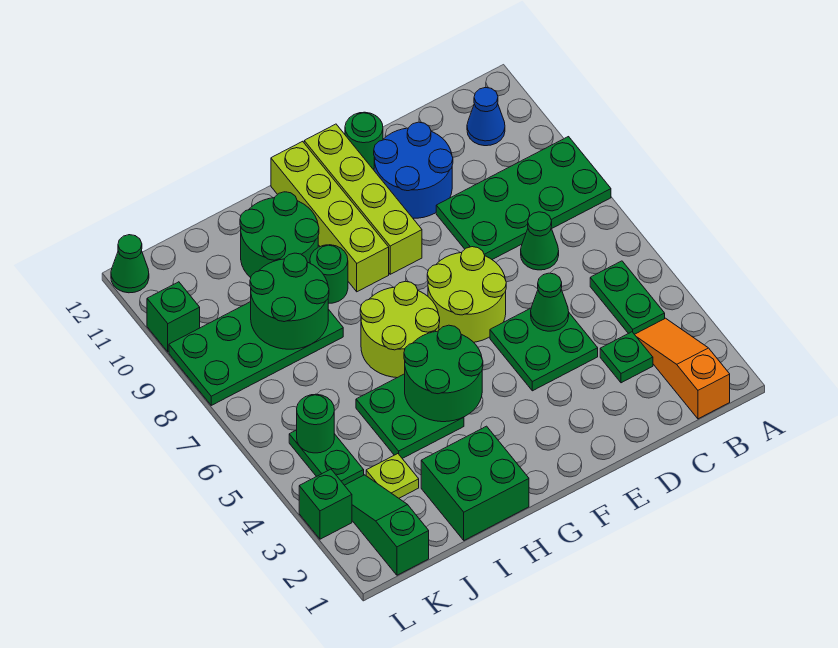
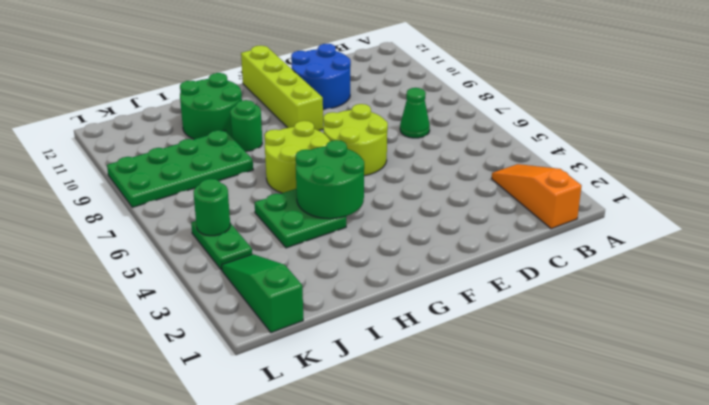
none -> green plate A8:D9 level 1
none -> green plate B4:B5 level 1
none -> blue cone B11 level 1

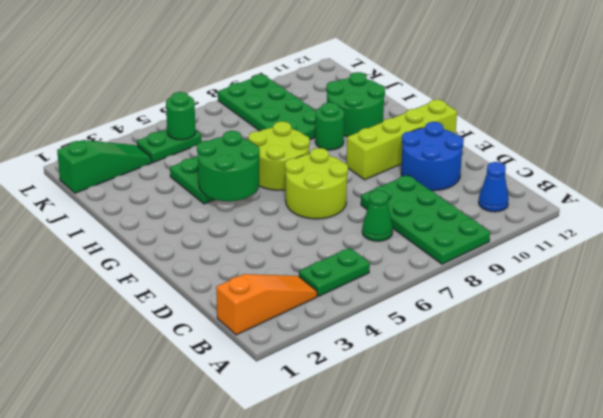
none -> green plate C3 level 1
none -> green plate D4:E5 level 1
none -> green round brick E12 level 1

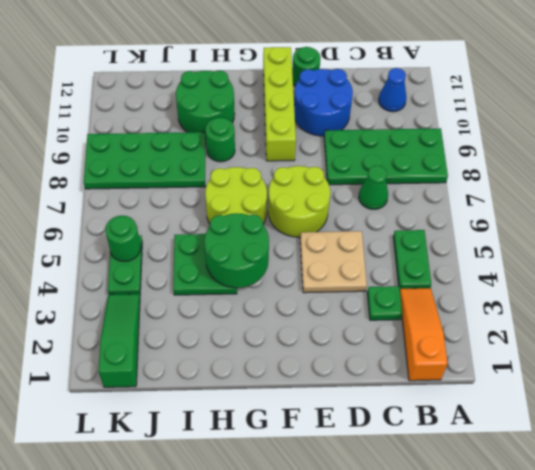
tan plate D4:E5 level 1 -> green plate D4:E5 level 1
none -> lime brick G9:G12 level 1
none -> green brick H1:I2 level 1
none -> lime plate J3 level 1

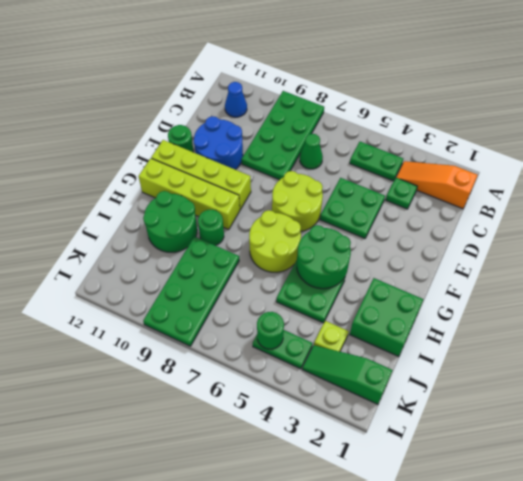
none -> green brick L3 level 1
none -> green brick L10 level 1
none -> green cone L12 level 1

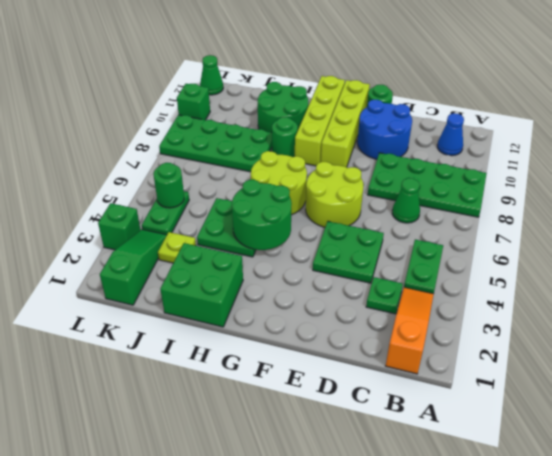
none -> green cone D5 level 2
none -> green round brick I8:J9 level 2

